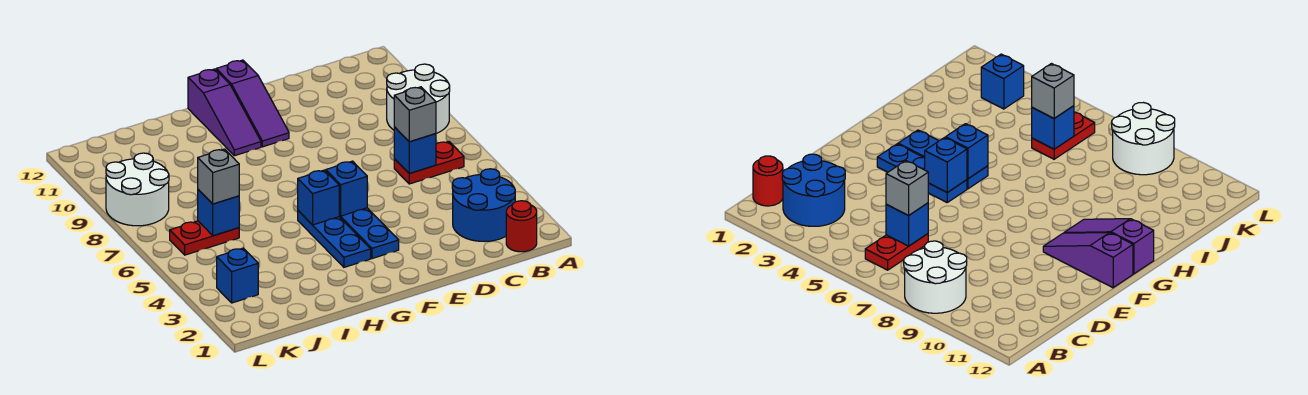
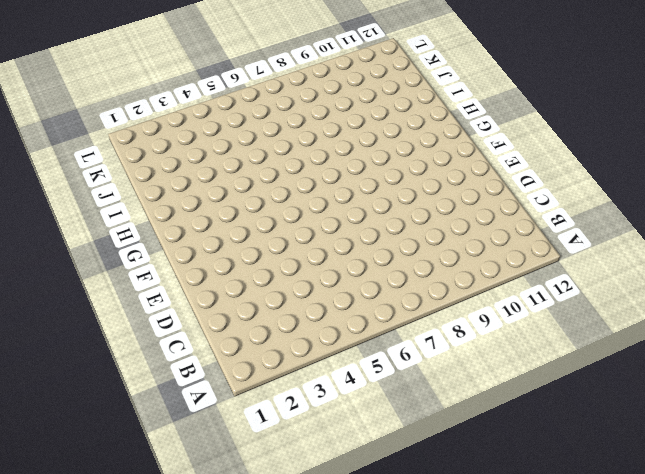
none -> white round brick A8:B9 level 1
none -> red round brick B1 level 1
none -> blue round brick B2:C3 level 1

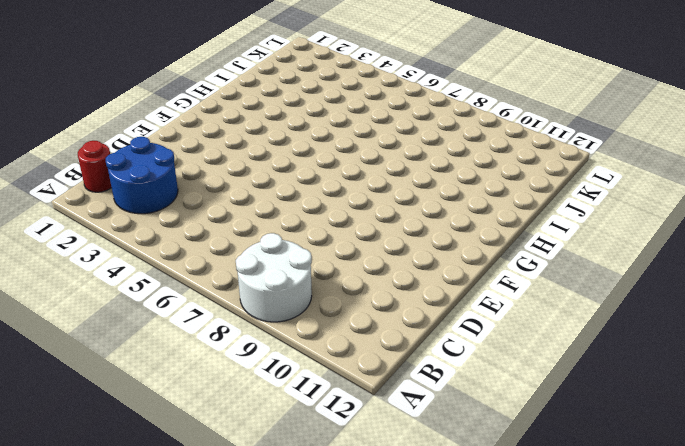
none -> red plate B6:C6 level 1
none -> blue plate F3:F5 level 1
none -> purple slope F10:F12 level 1 top 12

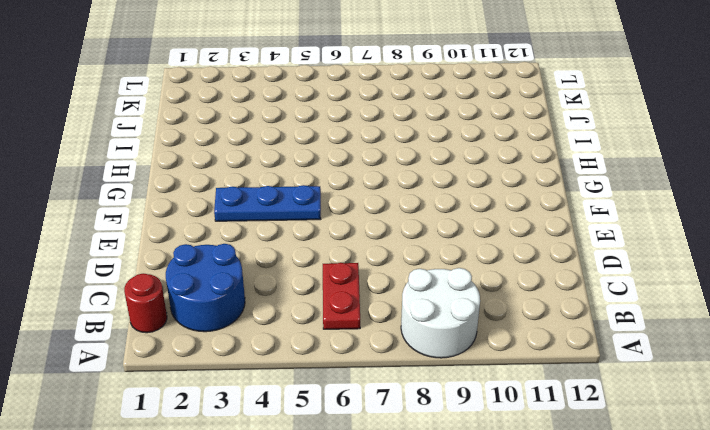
none -> purple slope F10:F12 level 1 top 12
none -> blue plate G3:G5 level 1
none -> purple slope G10:G12 level 1 top 12

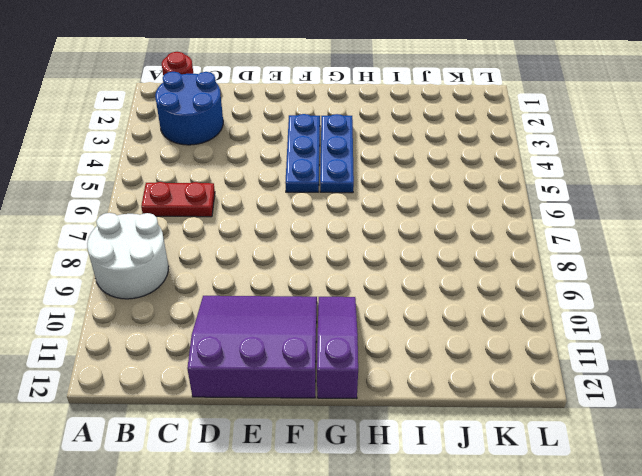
purple slope D10:F12 level 1 top 12 -> purple slope F10:F12 level 1 top 12
none -> red plate J6:K6 level 1
none -> blue brick K3 level 1
none -> white round brick K8:L9 level 1

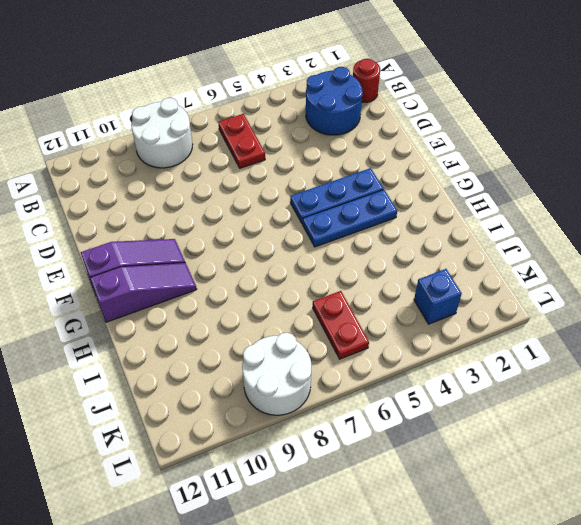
none -> blue brick C6 level 2
none -> blue brick F5 level 2
none -> blue brick G5 level 2

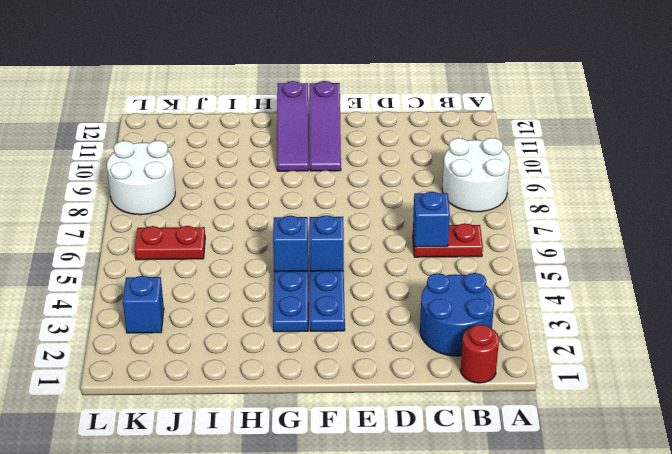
none -> blue brick J6 level 2
none -> grey brick C6 level 3
none -> grey brick J6 level 3

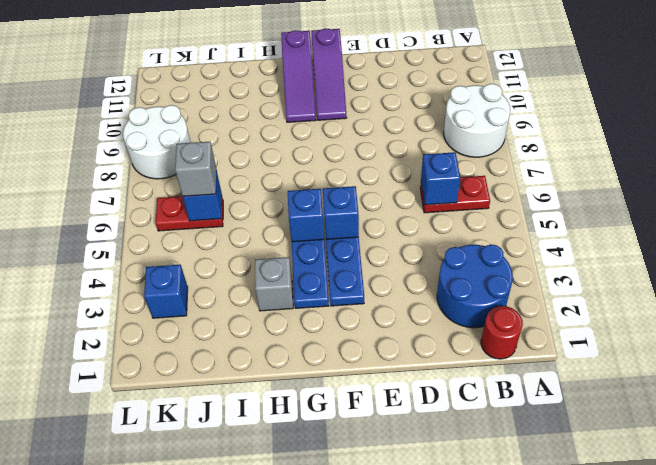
grey brick H3 level 1 -> grey brick C6 level 3

